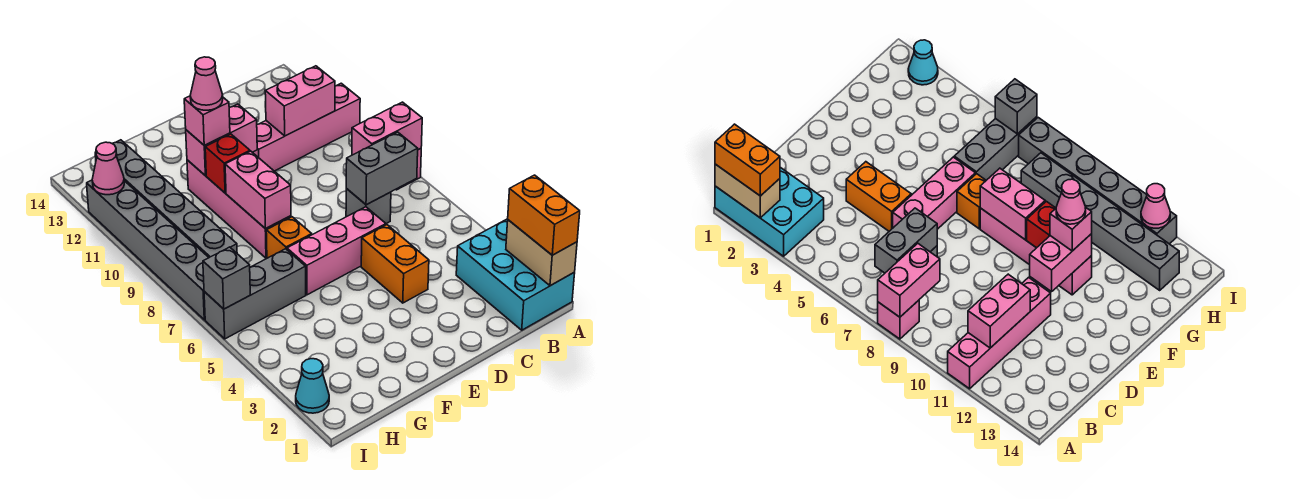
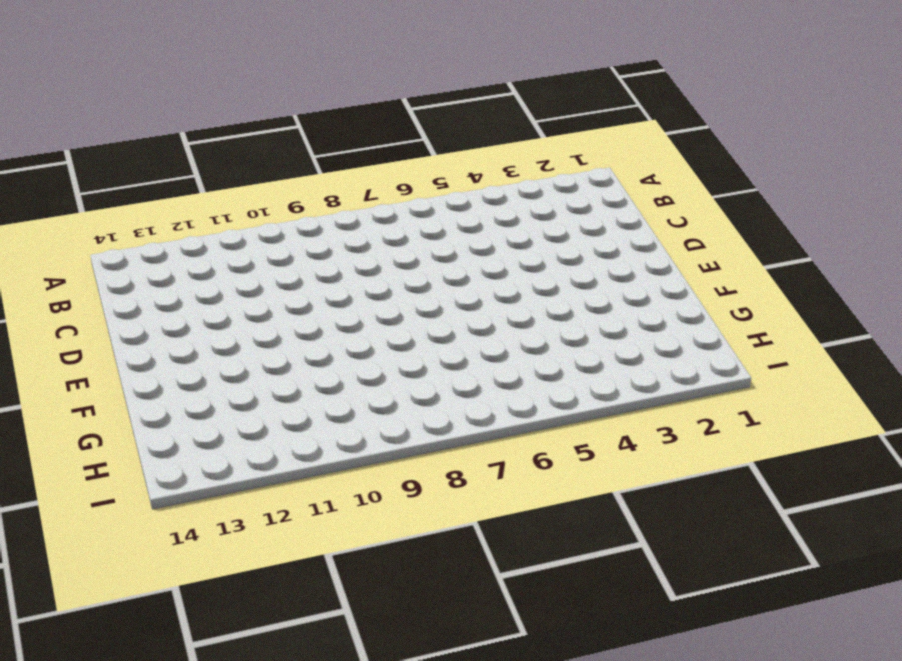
none -> cyan brick A1:B3 level 1
none -> pink brick A8 level 1
none -> pink brick A11:D11 level 1

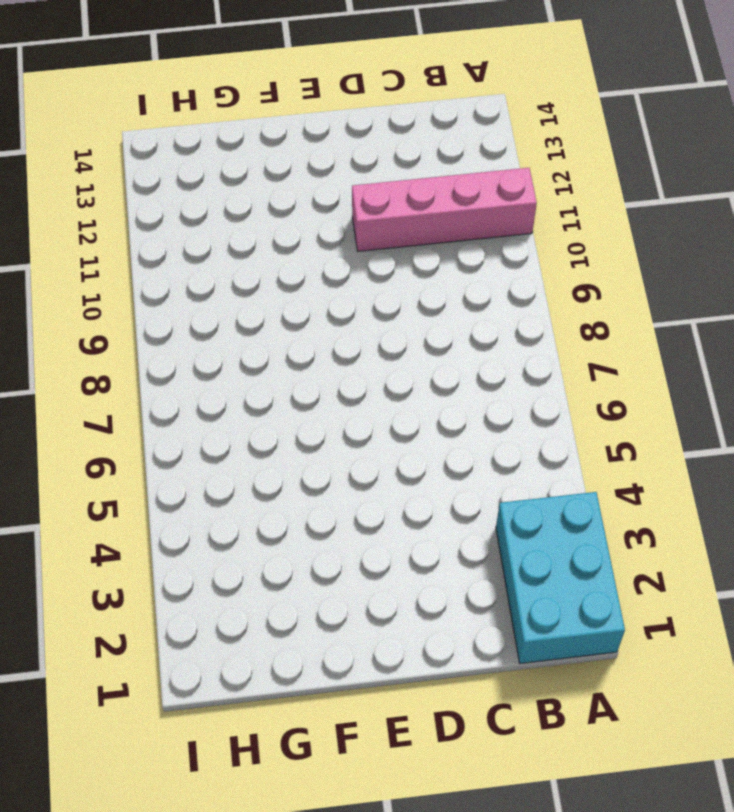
none -> pink brick A8 level 1
none -> grey brick C7 level 1
none -> orange brick D4:D5 level 1

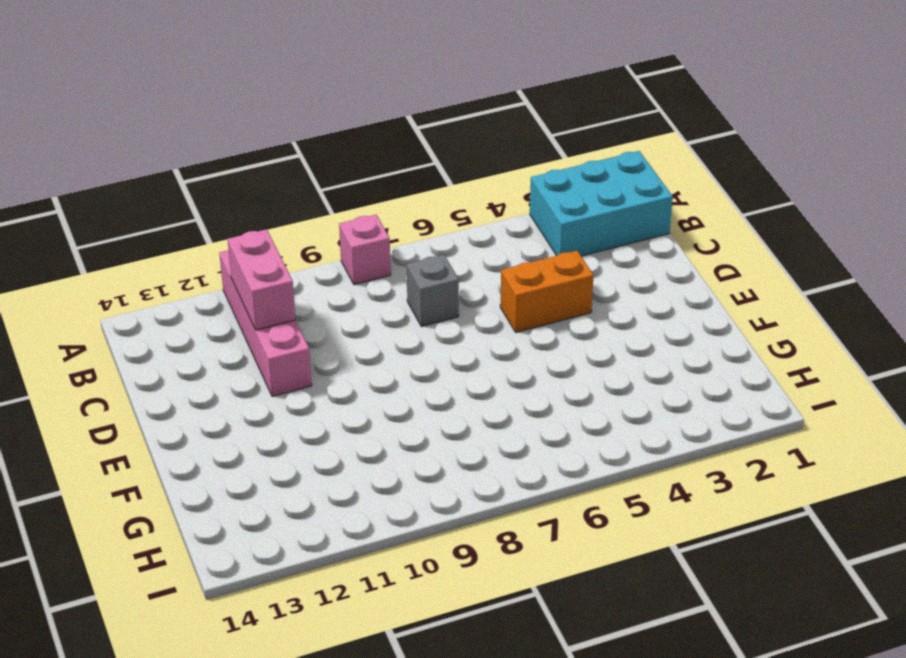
none -> pink brick D6:F6 level 1
none -> orange brick F7 level 1
none -> pink brick F8:F11 level 1

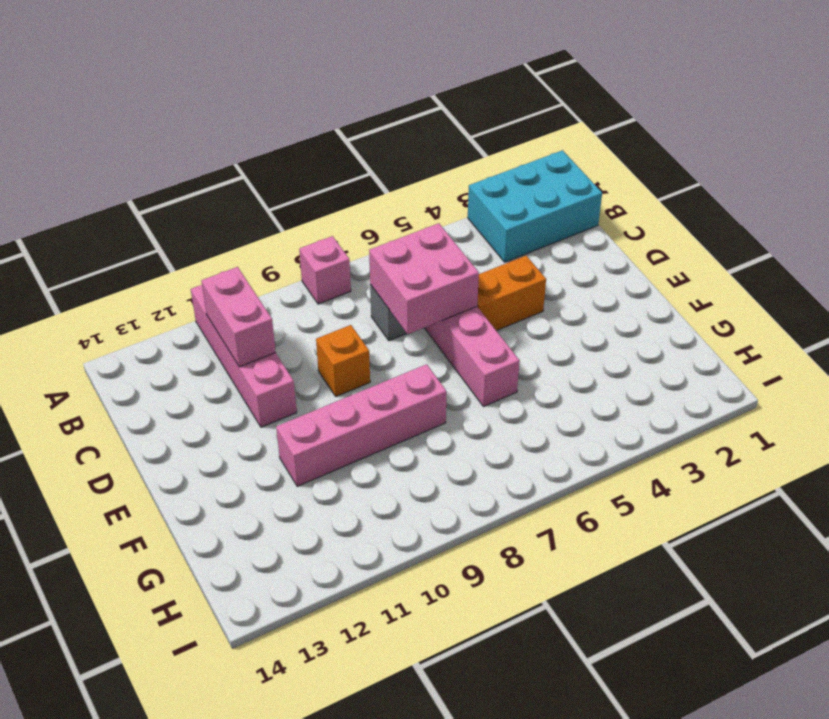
pink brick C6:D7 level 2 -> grey brick B7:C7 level 2
orange brick D9 level 1 -> orange brick F7 level 1
none -> grey brick G6:I6 level 1
none -> grey brick H8:H13 level 1
none -> cyan cone I2 level 1

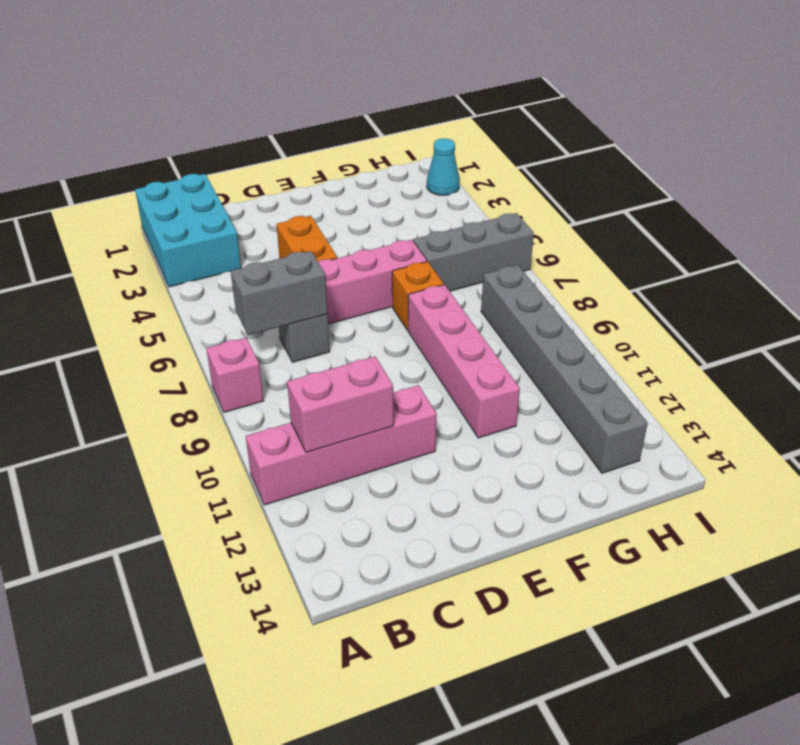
none -> grey brick I7:I12 level 1
none -> tan brick A1:A2 level 2
none -> pink brick A8:B8 level 2

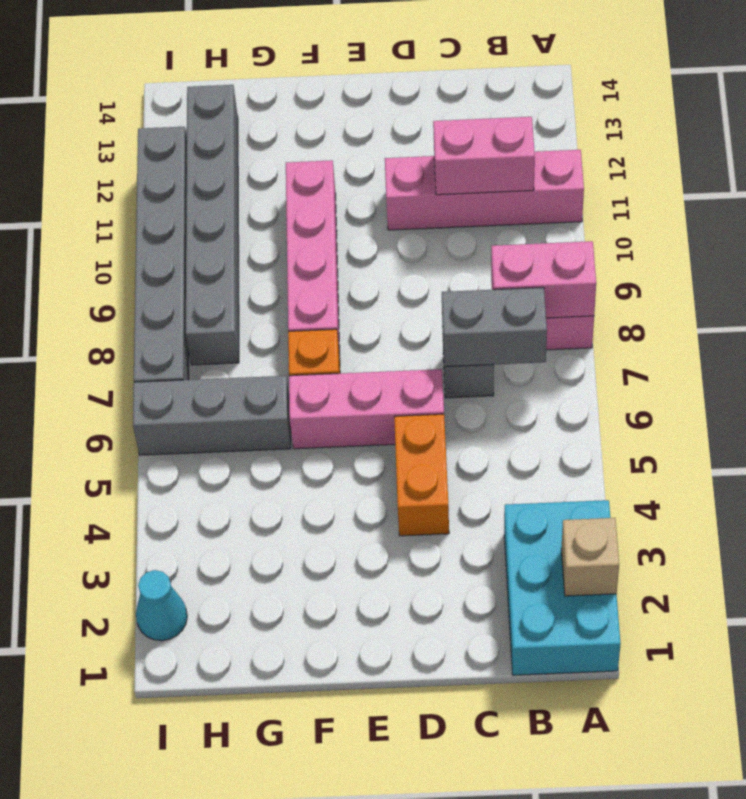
tan brick A2 level 2 -> tan brick A1:A2 level 2
none -> pink brick E11:F11 level 2
none -> pink brick F8:F9 level 2
none -> red brick F10 level 2

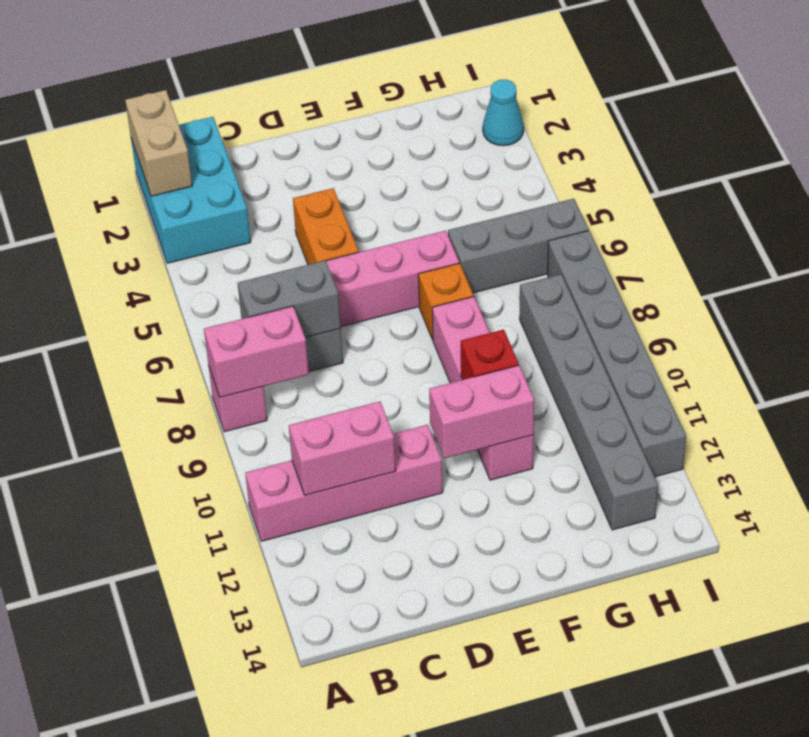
none -> pink brick F8:F9 level 2
none -> grey brick I6 level 2
none -> pink cone I12 level 2

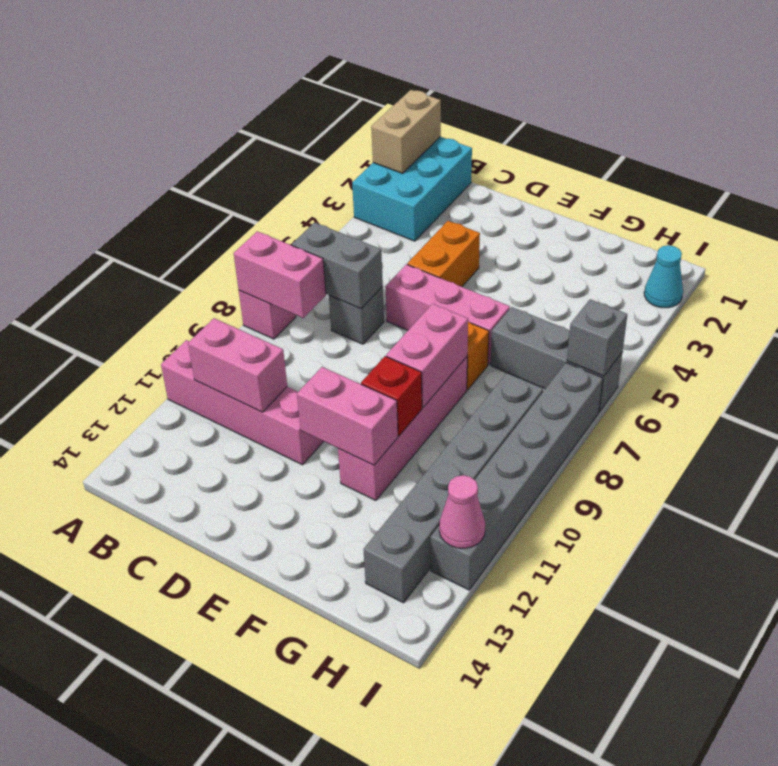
none -> orange brick A1:A2 level 3
none -> pink brick F11 level 3
none -> pink cone F11 level 4

